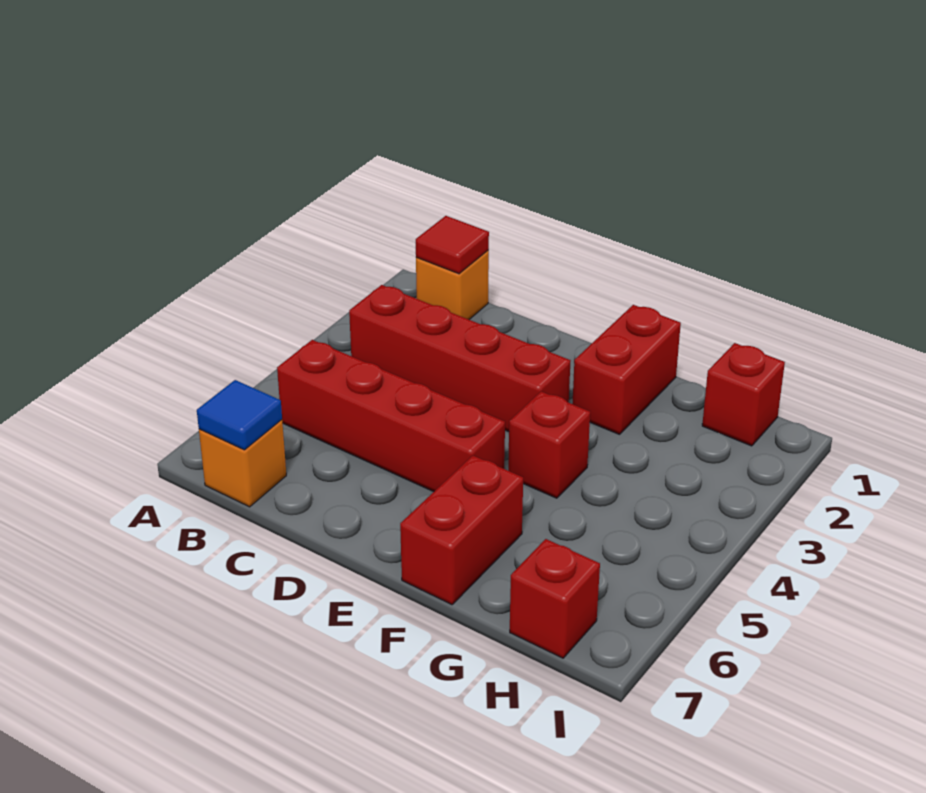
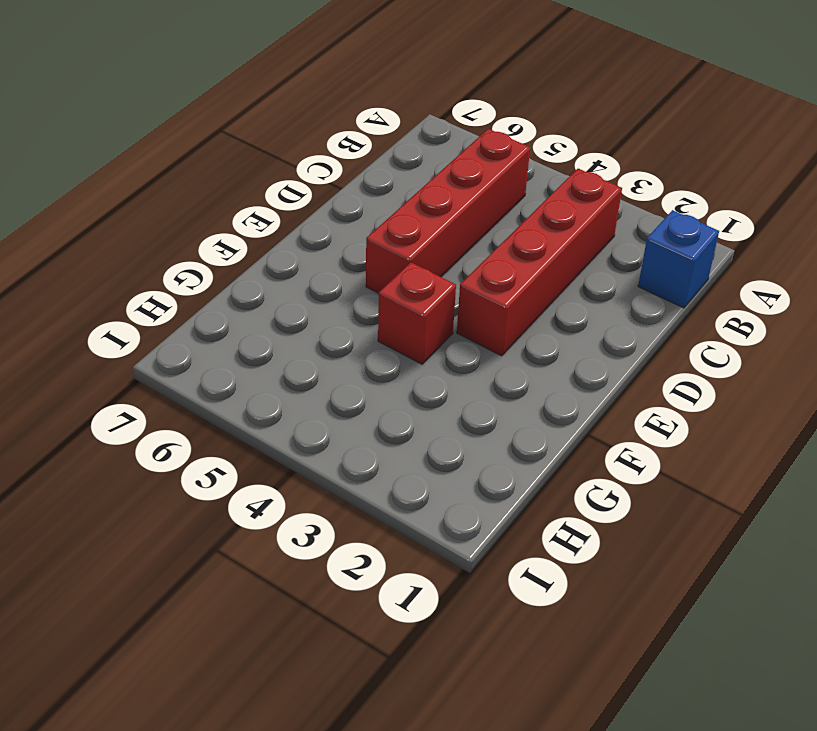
blue brick B1 level 1 -> orange brick B1 level 1
none -> orange brick B7 level 1
none -> red brick F1:F2 level 1

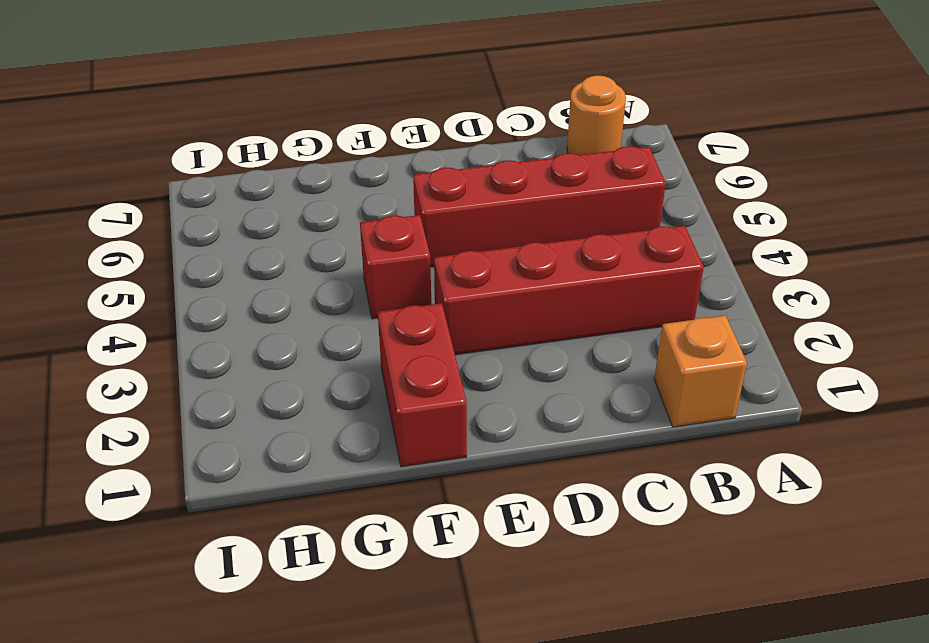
orange round brick B7 level 1 -> orange brick B7 level 1
none -> red brick F6:F7 level 1
none -> red brick H1 level 1

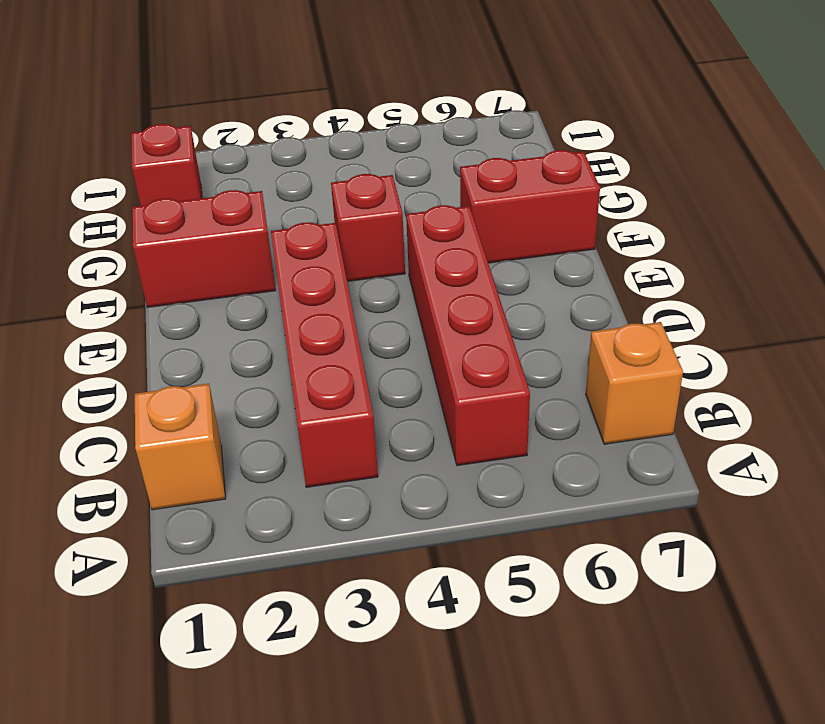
none -> red brick H7 level 1
none -> red tile B1 level 2

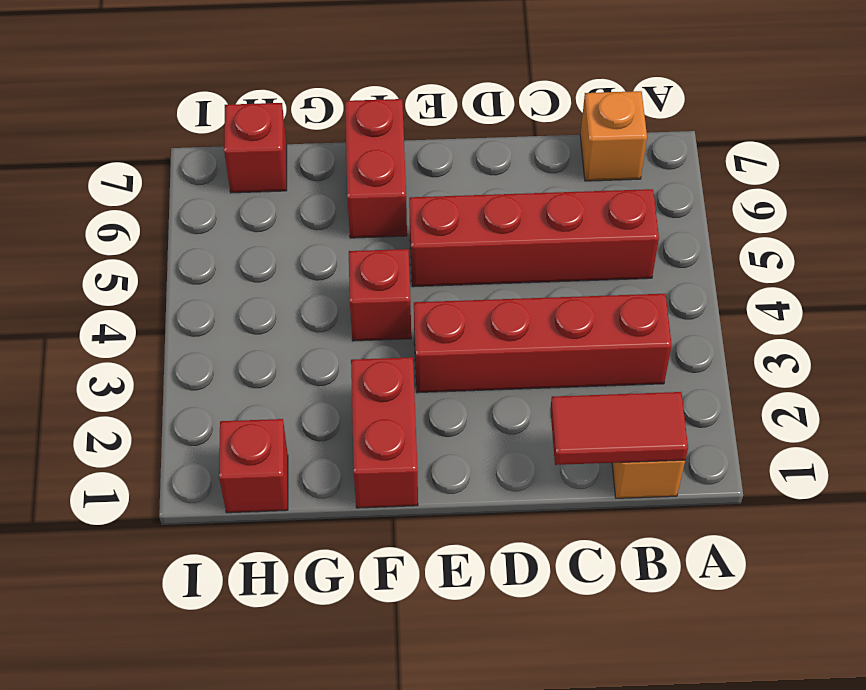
red tile B1:C1 level 2 -> red tile B1 level 2
none -> blue tile B7 level 2

